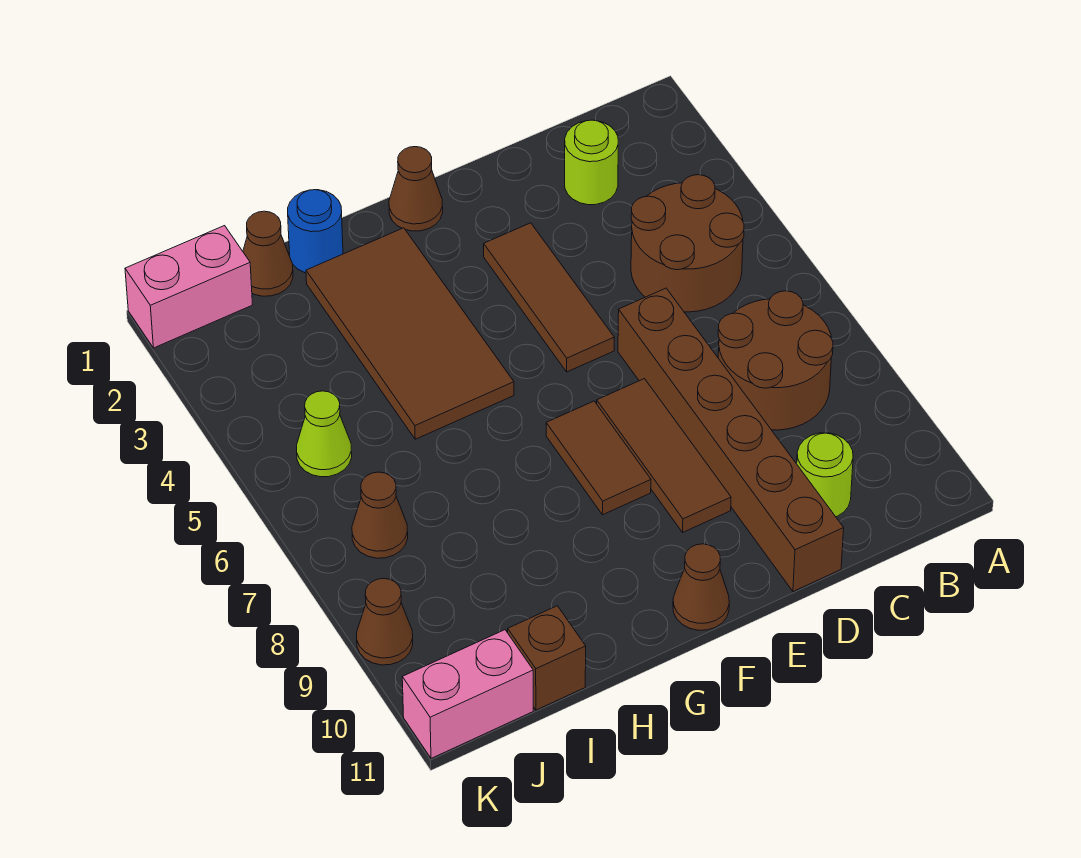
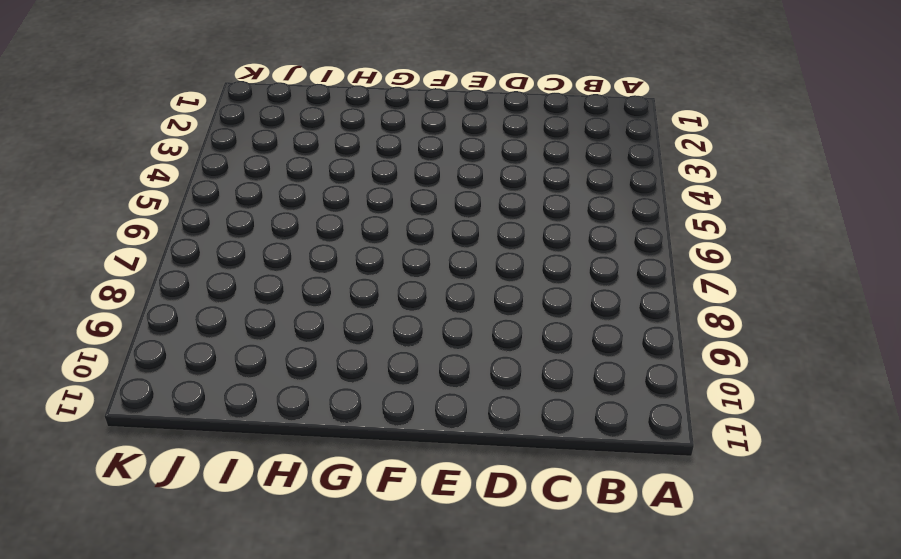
none -> brown round brick B4:C5 level 1
none -> brown round brick B7:C8 level 1
none -> lime round brick C2 level 1

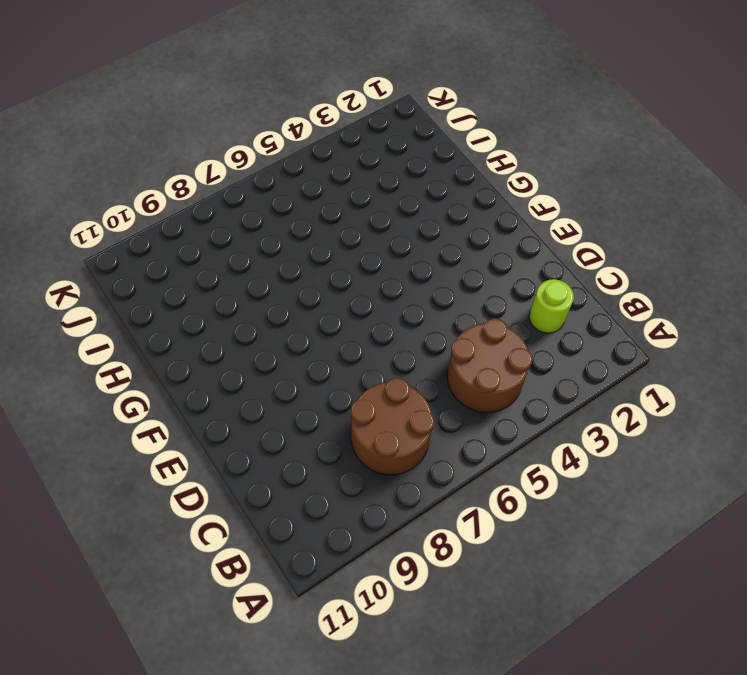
none -> lime round brick C10 level 1
none -> brown brick D6:D11 level 1
none -> brown tile E3:E5 level 1

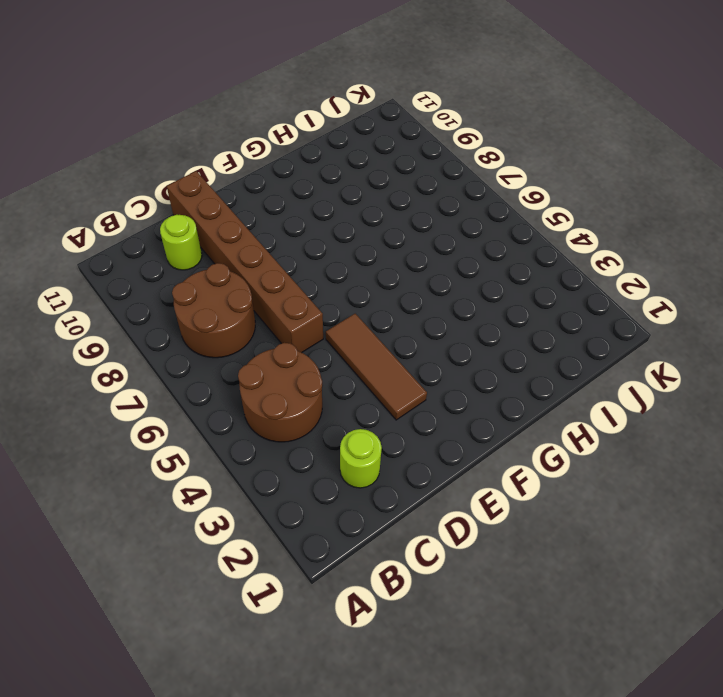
none -> brown tile E7:E9 level 1
none -> brown cone F1 level 1
none -> brown tile F7:F8 level 1

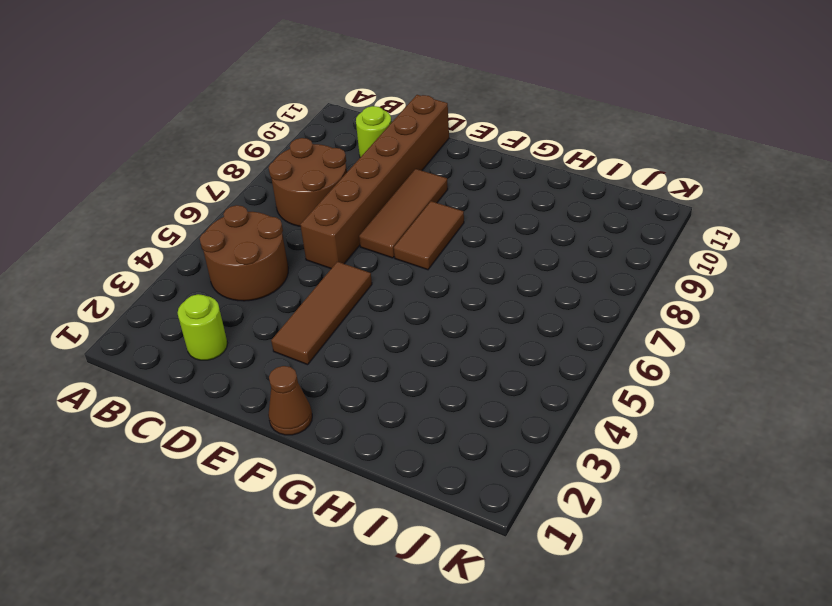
none -> brown cone F11 level 1
none -> brown tile G2:H5 level 1
none -> blue round brick H1 level 1

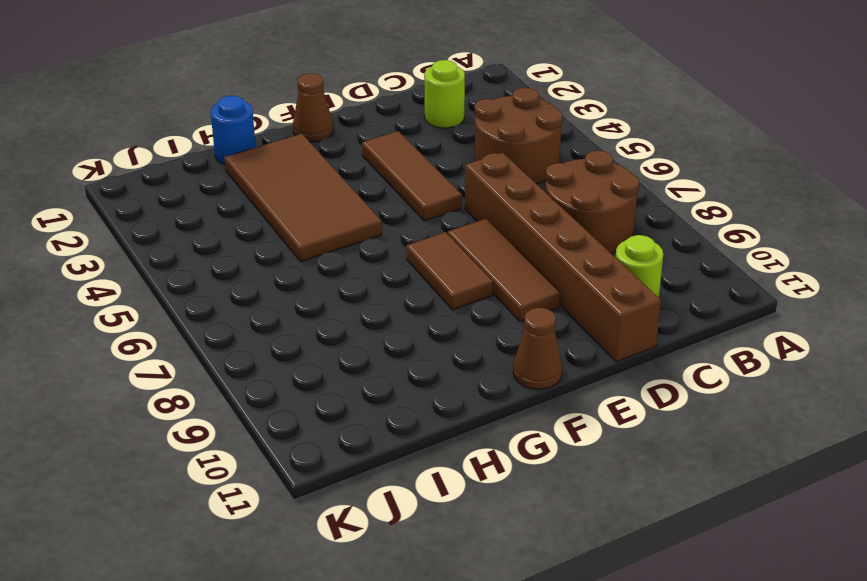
none -> brown cone I1 level 1
none -> brown brick I11 level 1
none -> pink brick J1:K1 level 1

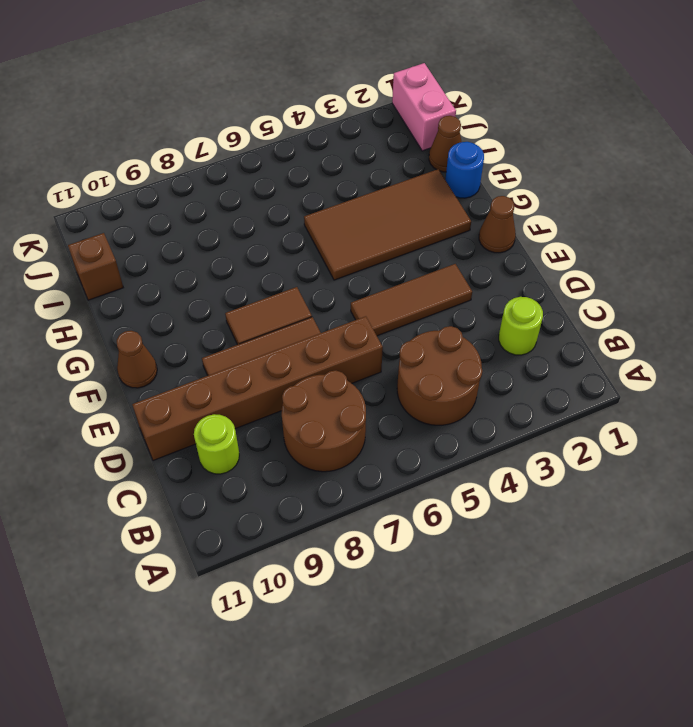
none -> lime cone J5 level 1
none -> brown cone J7 level 1
none -> pink brick J11:K11 level 1

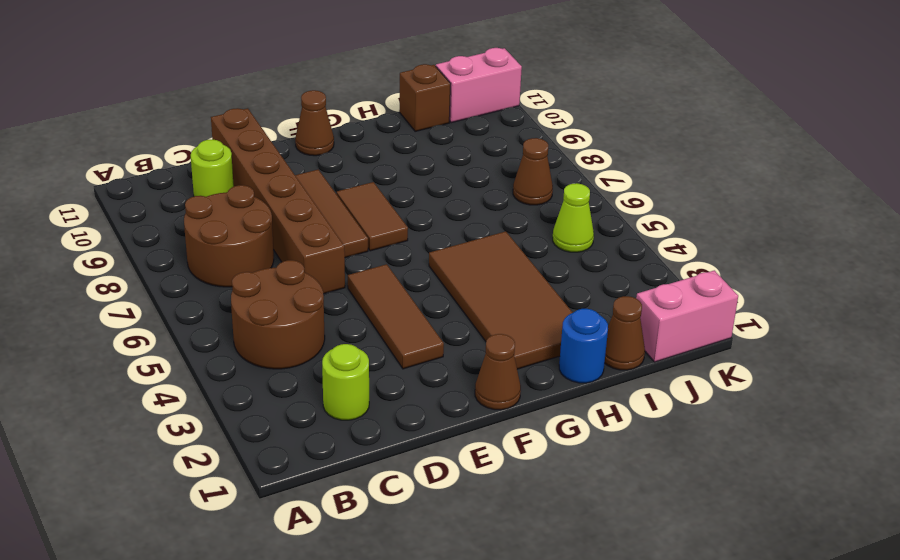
none -> brown cone K9 level 1

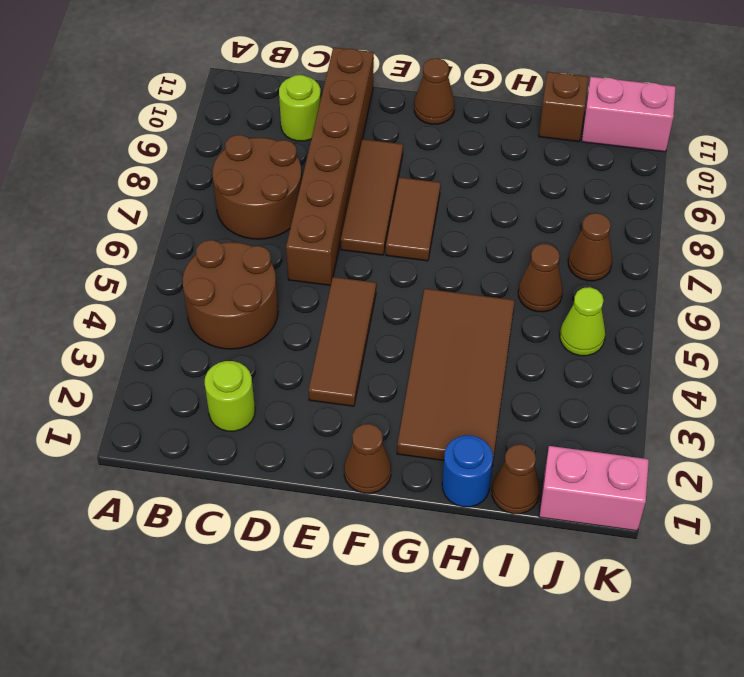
brown cone I6 level 1 -> brown cone K9 level 1

